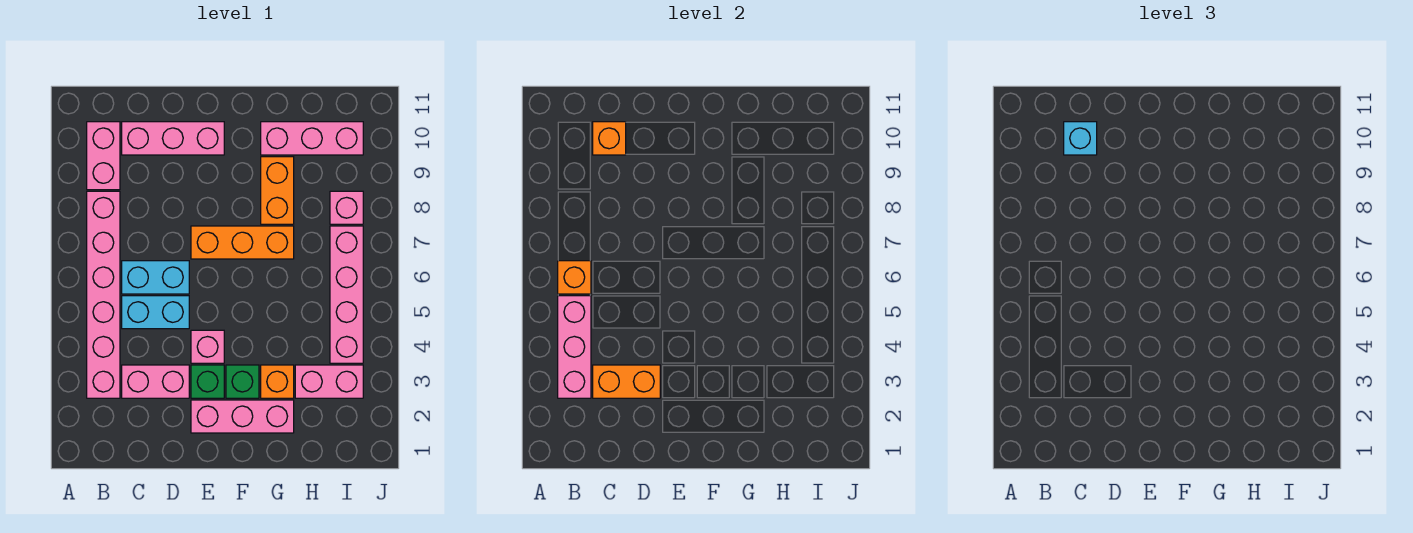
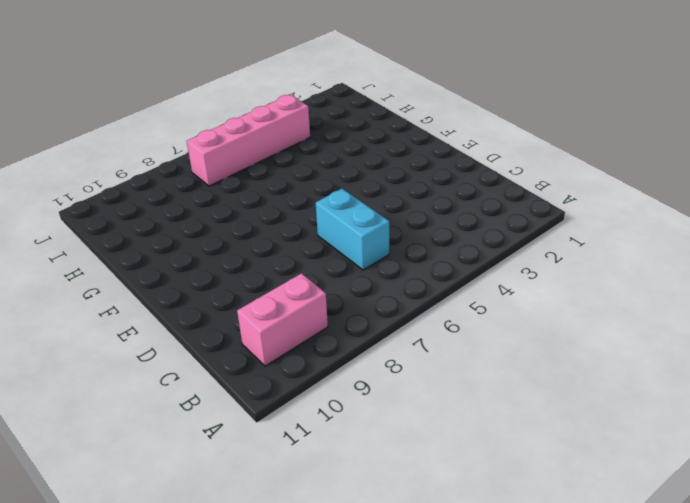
none -> pink brick B3:B8 level 1
none -> pink brick C3:D3 level 1
none -> cyan brick C5:D5 level 1

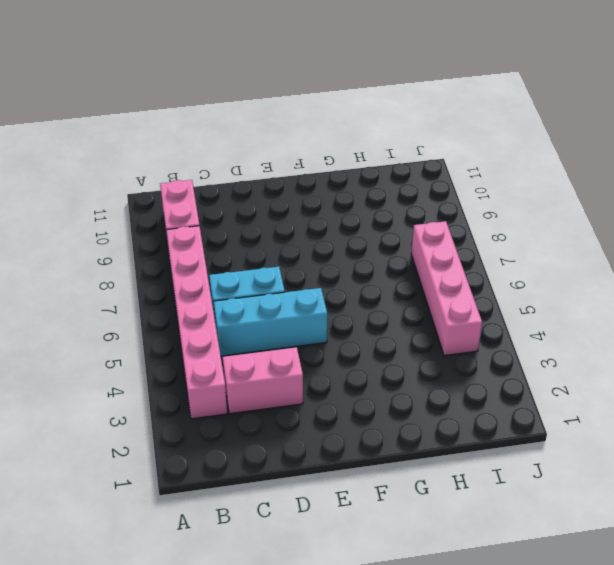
cyan brick C5:E5 level 1 -> cyan brick C5:D5 level 1
none -> pink brick C10:E10 level 1
none -> pink brick E2:G2 level 1
none -> green brick E3 level 1

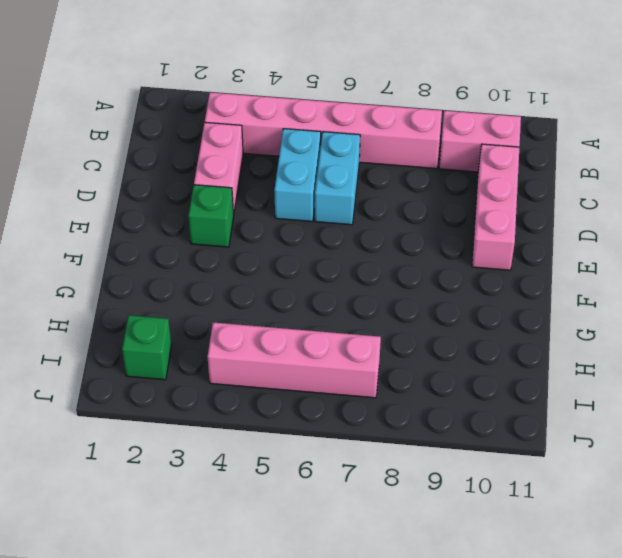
green brick I2 level 1 -> green brick F3 level 1
none -> pink brick E2:G2 level 1
none -> pink brick E4 level 1
none -> orange brick E7:G7 level 1

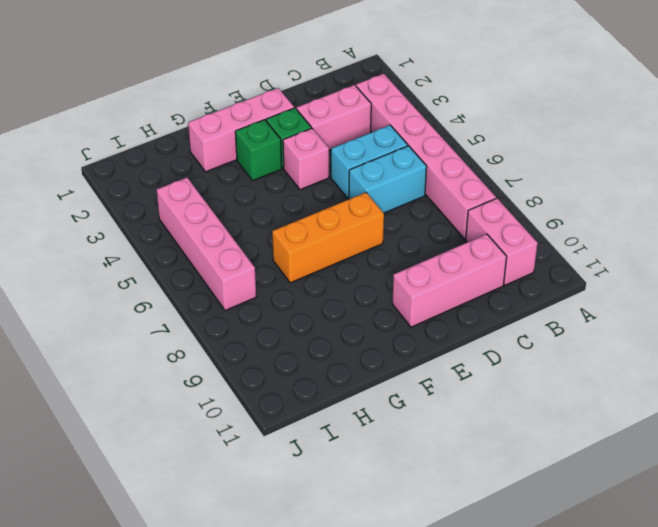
none -> orange brick G3 level 1
none -> orange brick G8:G9 level 1
none -> pink brick G10:I10 level 1

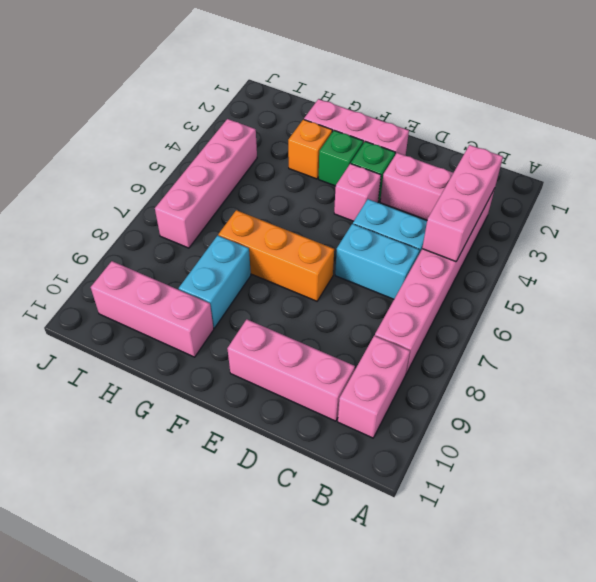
cyan brick G8:G9 level 1 -> orange brick G8:G9 level 1
none -> pink brick H3:I3 level 1
none -> pink brick I8 level 1
none -> orange brick B6 level 2

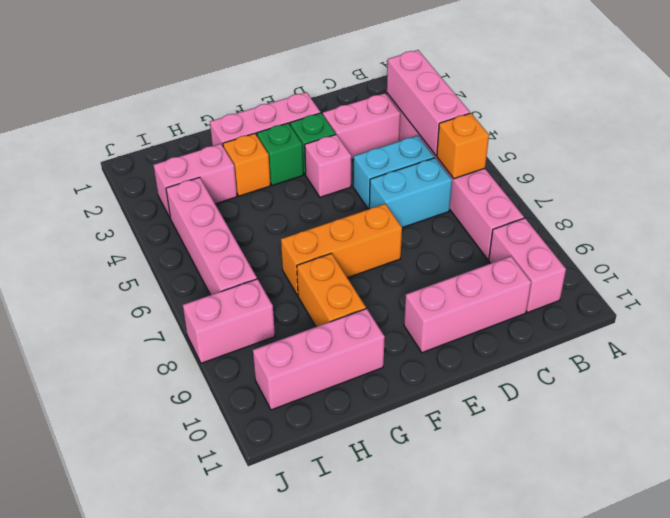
pink brick I8:J8 level 1 -> pink brick I8 level 1
none -> orange brick C3:D3 level 2
none -> orange brick C10 level 2
none -> cyan brick C10 level 3

